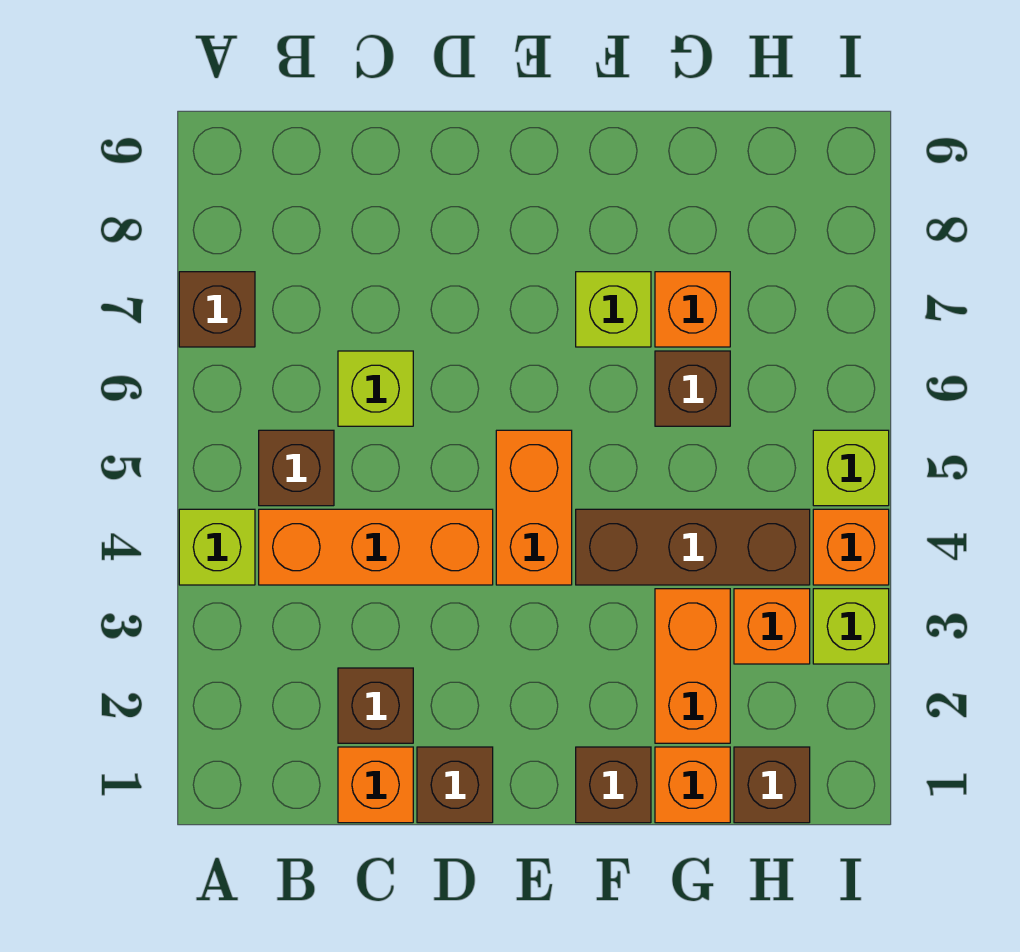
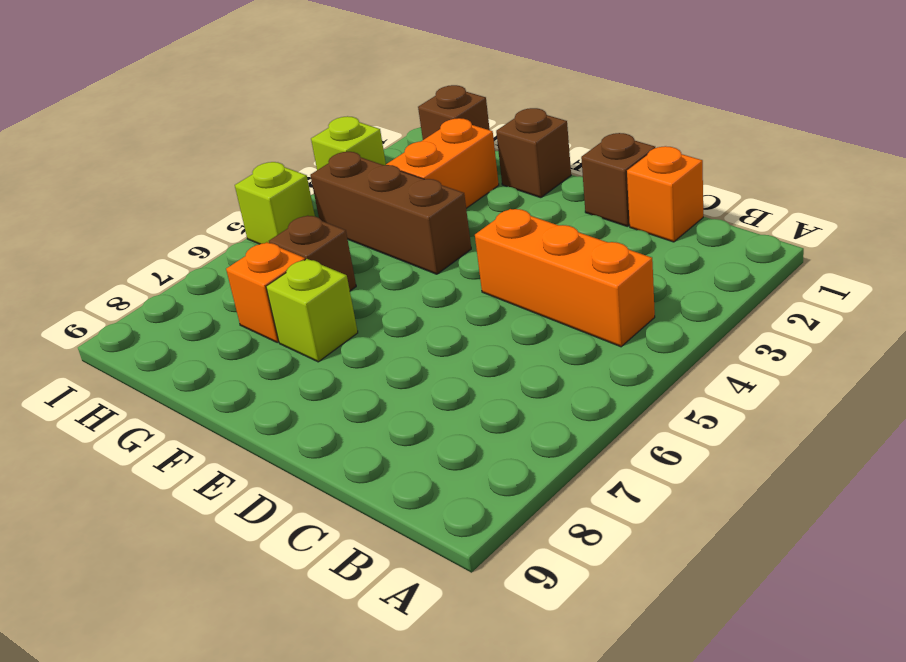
none -> lime brick A4 level 1
none -> brown brick A7 level 1
none -> brown brick B5 level 1

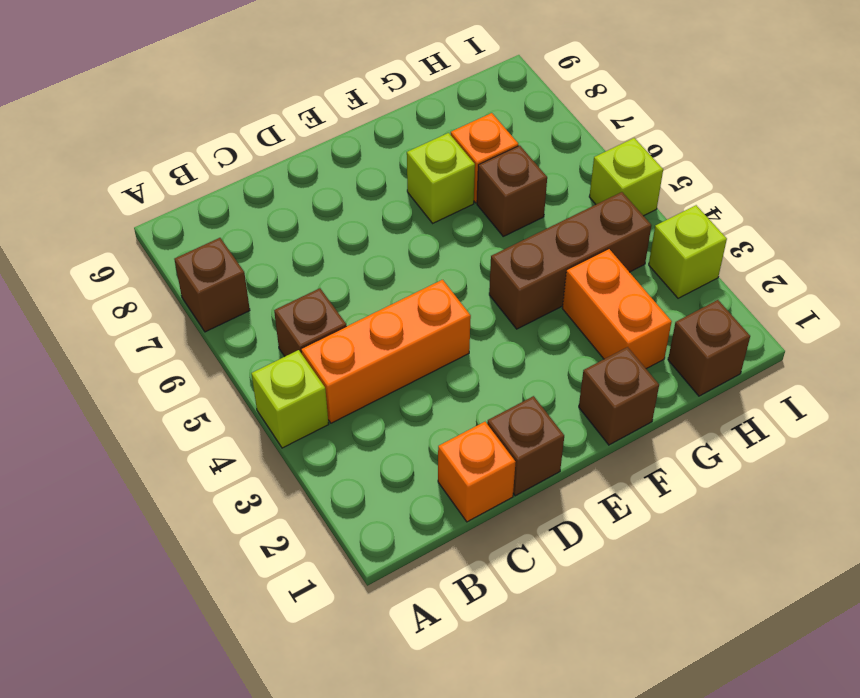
none -> brown brick C2 level 1
none -> lime brick C6 level 1
none -> orange brick E4:E5 level 1

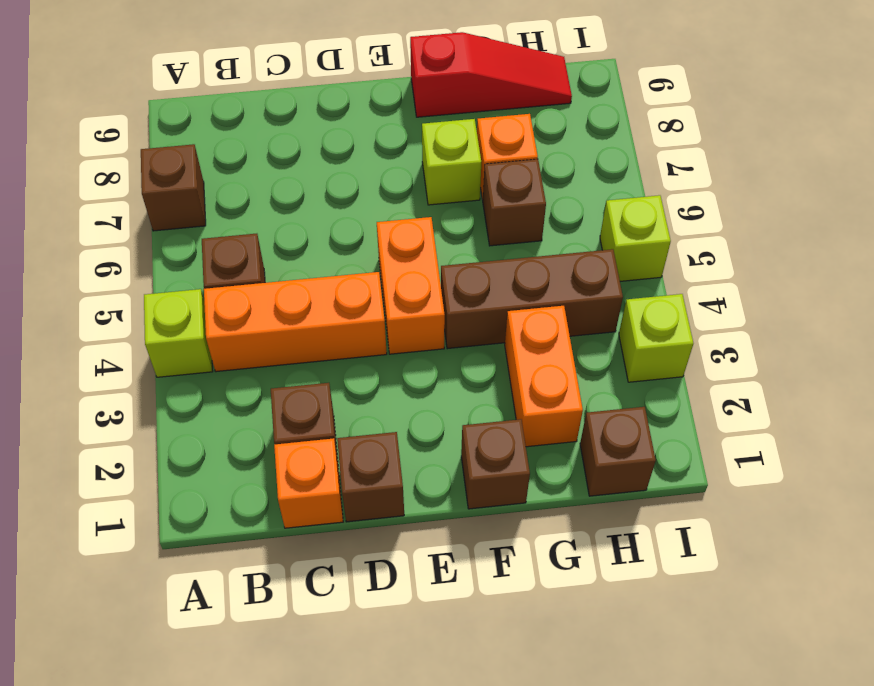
red slope F9:H9 level 1 top F -> none
none -> lime brick C6 level 1
none -> orange brick G1 level 1
none -> orange brick H3 level 1

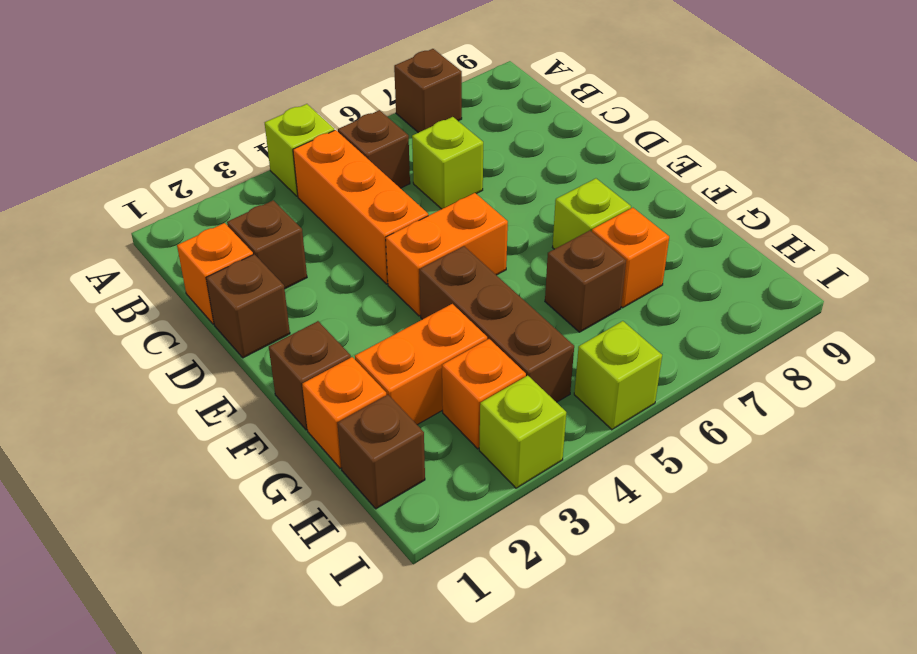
none -> orange brick I4 level 1

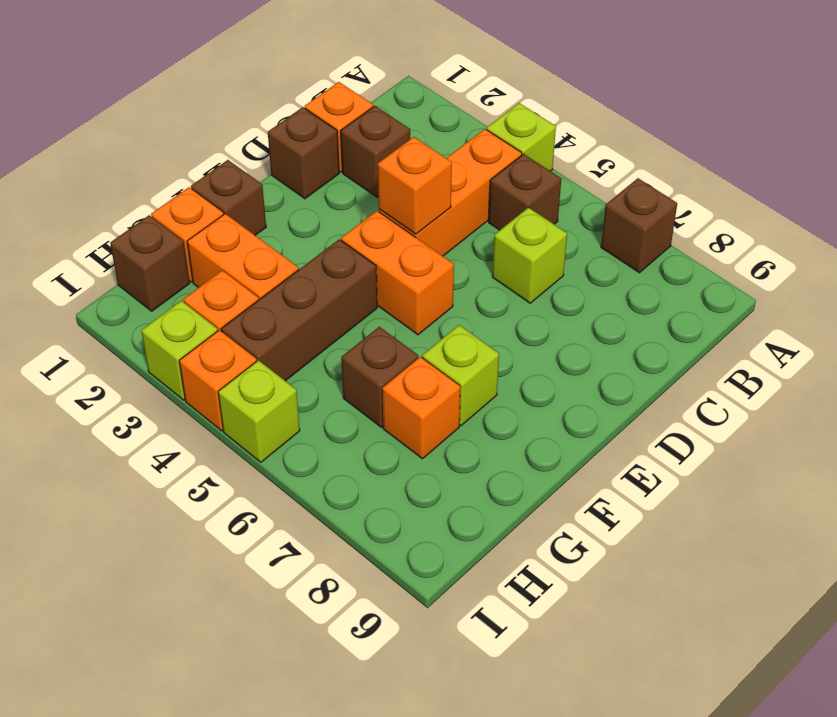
orange brick D4 level 2 -> none

